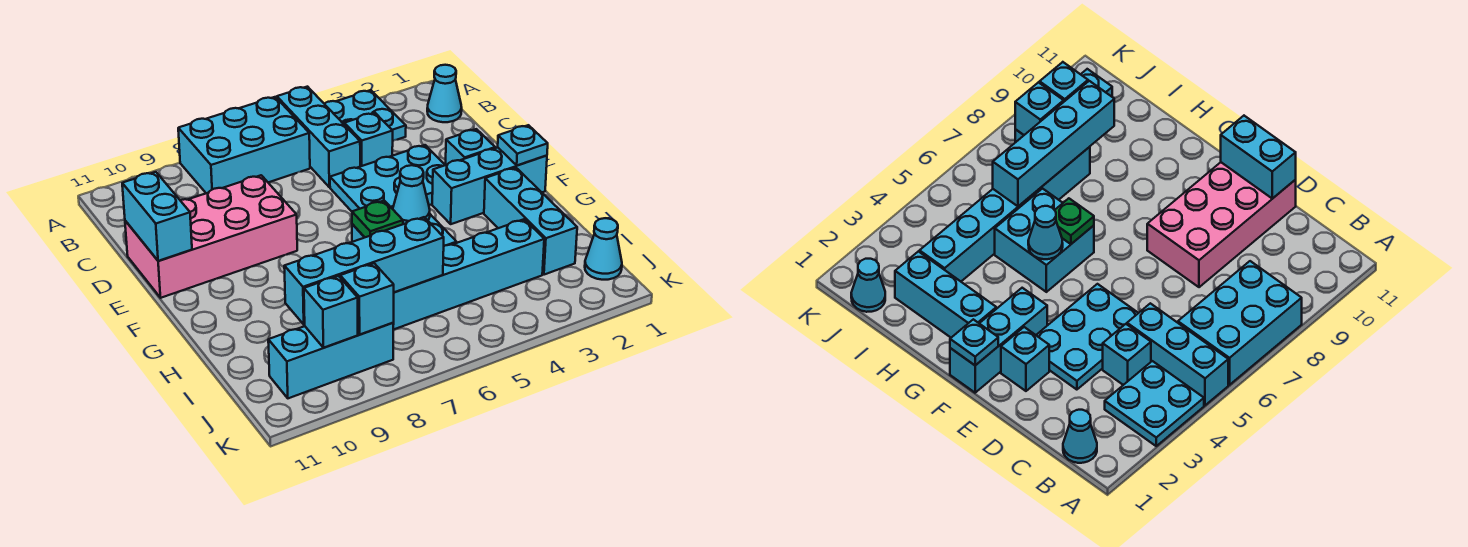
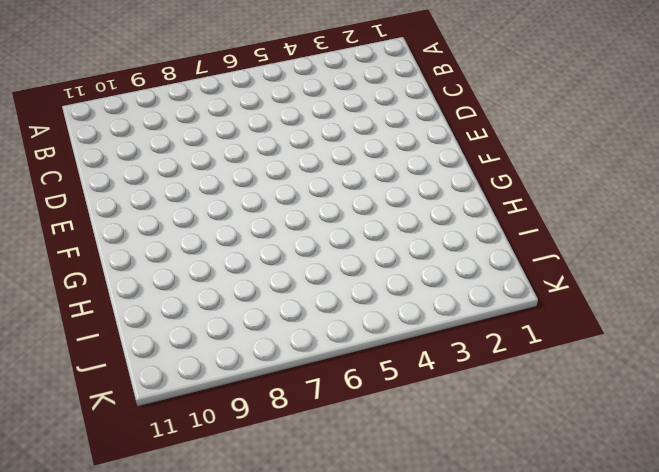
none -> cyan plate A3:B4 level 1
none -> cyan brick A5:C5 level 1
none -> cyan brick A6:B8 level 1

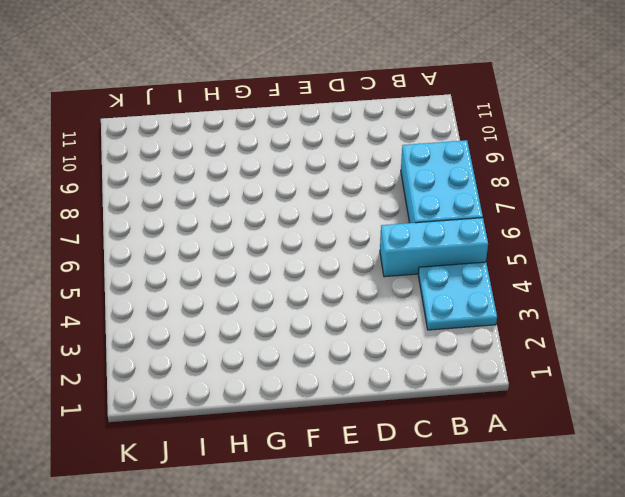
none -> cyan cone B1 level 1
none -> cyan brick C4 level 1
none -> cyan plate D3:E5 level 1

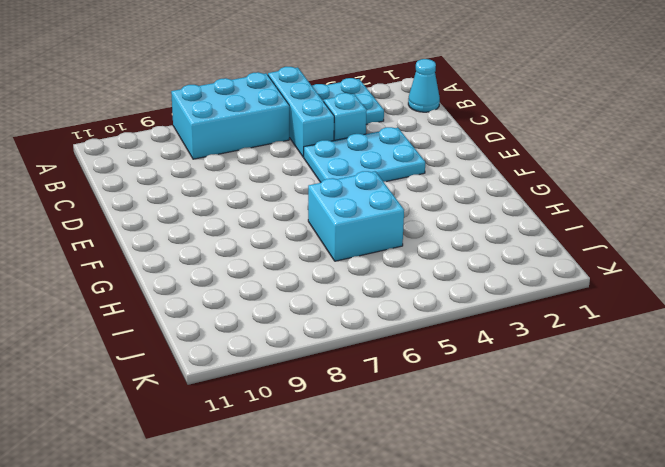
none -> pink brick D8:E11 level 1
none -> cyan brick E2 level 1
none -> cyan brick F1:F3 level 1

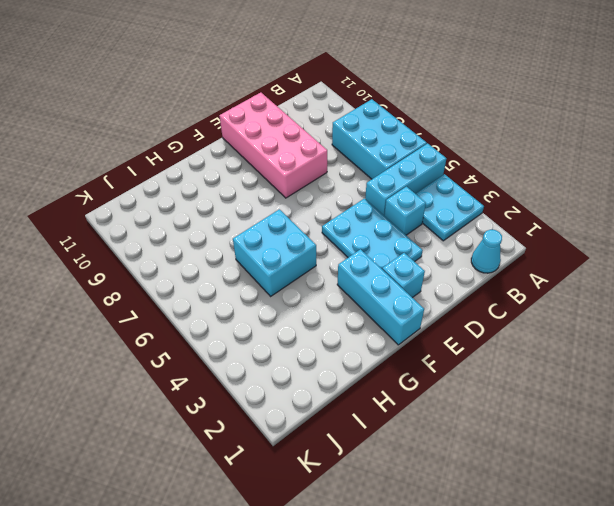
none -> cyan brick G2:I2 level 1
none -> cyan brick I3:I8 level 1
none -> cyan cone J1 level 1

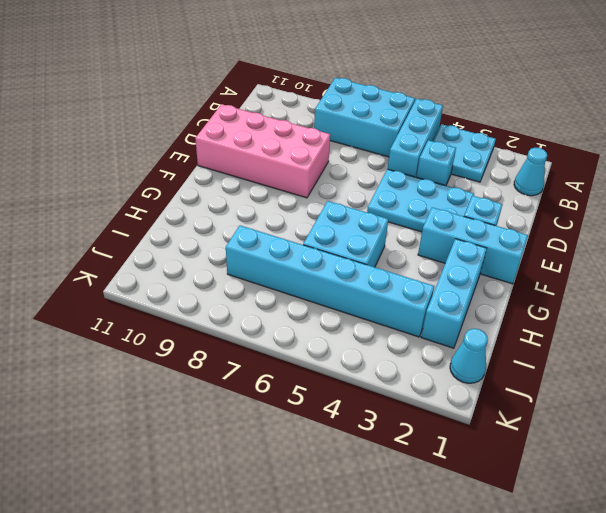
none -> cyan brick J8:J10 level 1
none -> cyan brick D11:E11 level 2
none -> cyan plate F1 level 2

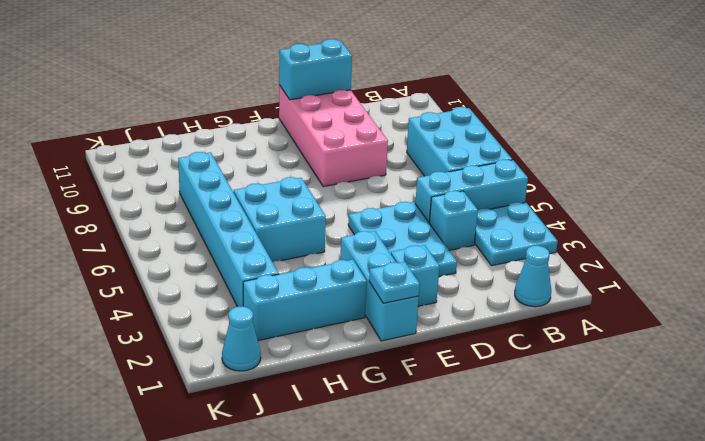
none -> cyan brick J8:J10 level 1
none -> cyan cone G5 level 2
none -> green plate G6 level 2

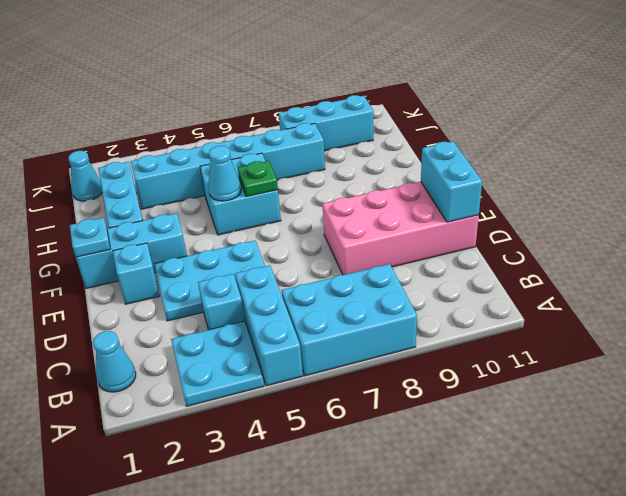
none -> cyan brick I6:I9 level 2
none -> cyan brick J8 level 2
none -> cyan brick J9 level 2

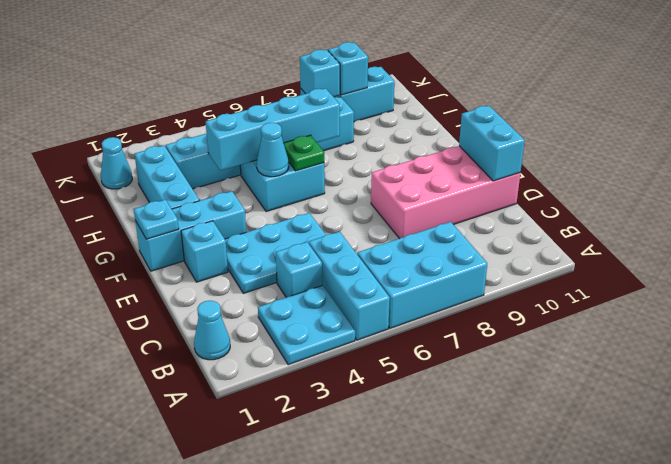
cyan brick H4:H7 level 2 -> cyan brick I6:I9 level 2

